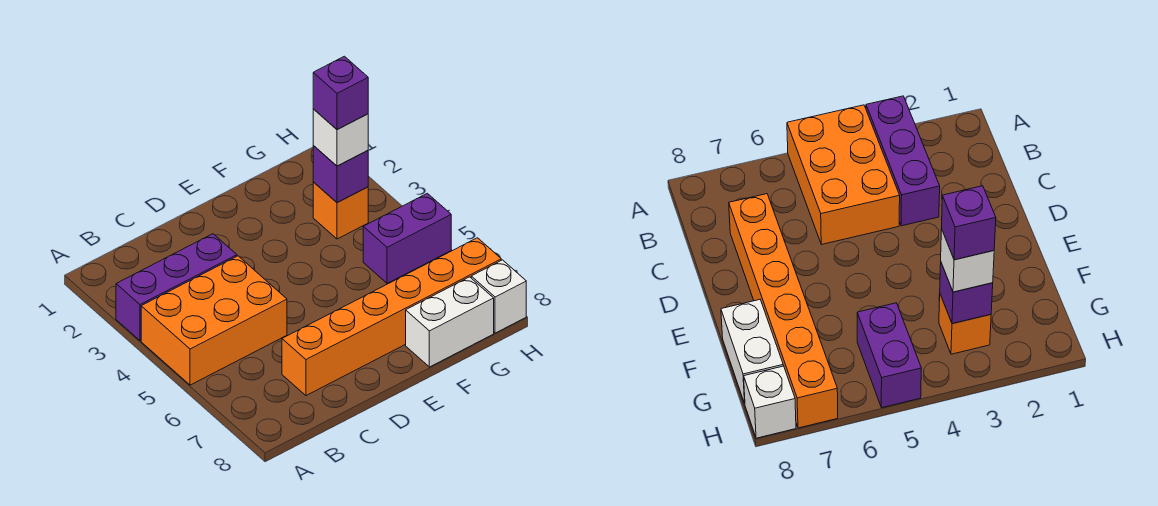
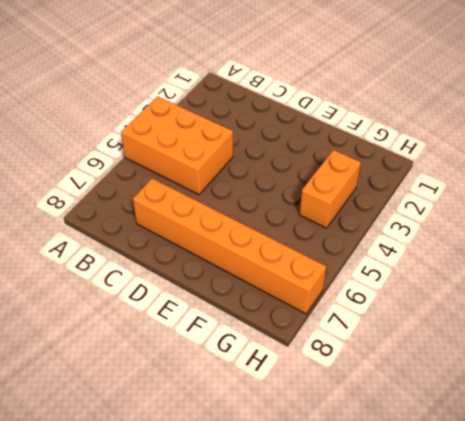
orange brick G3:G4 level 1 -> orange brick G3 level 1
none -> purple brick A3:C3 level 1
none -> white brick F8:G8 level 1

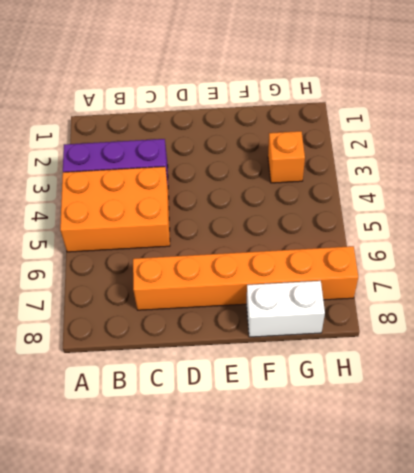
none -> purple brick G5:H5 level 1
none -> white brick H8 level 1

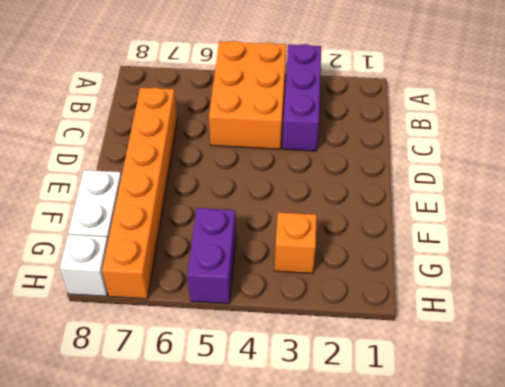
none -> purple brick G3 level 2
none -> white brick G3 level 3

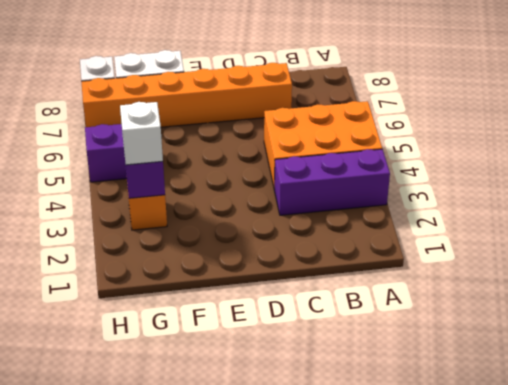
none -> purple brick G3 level 4

